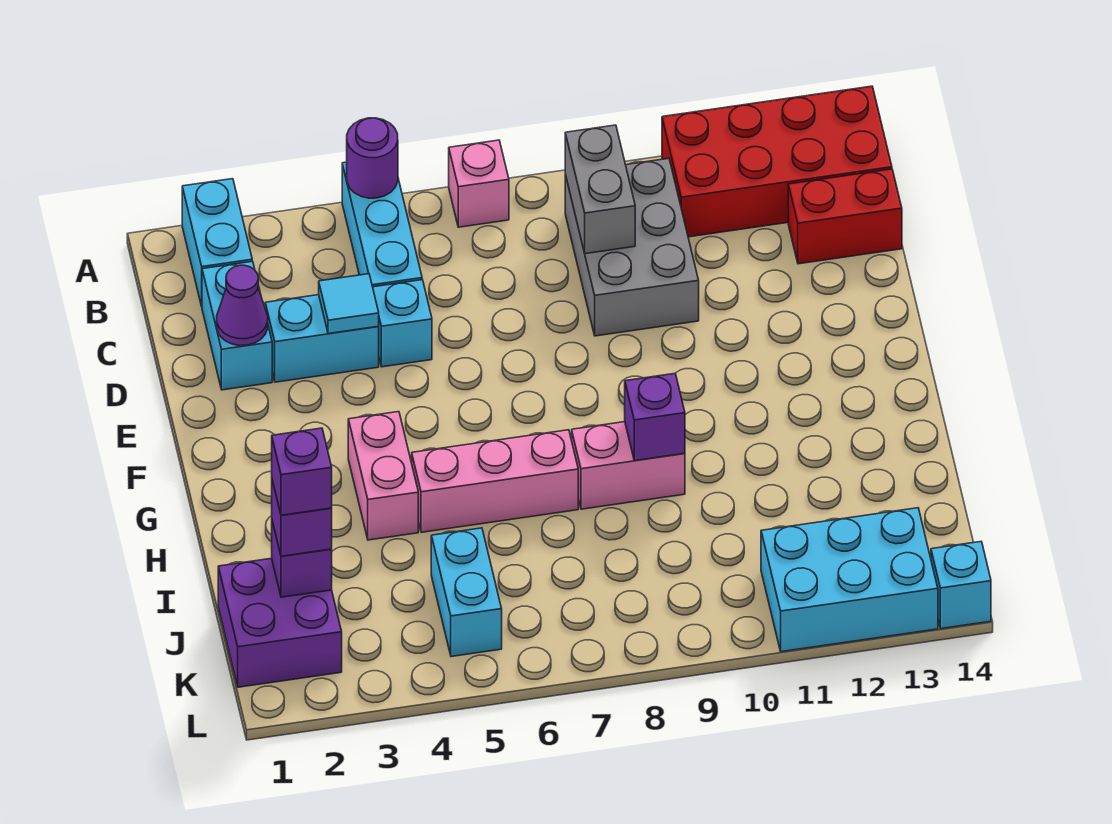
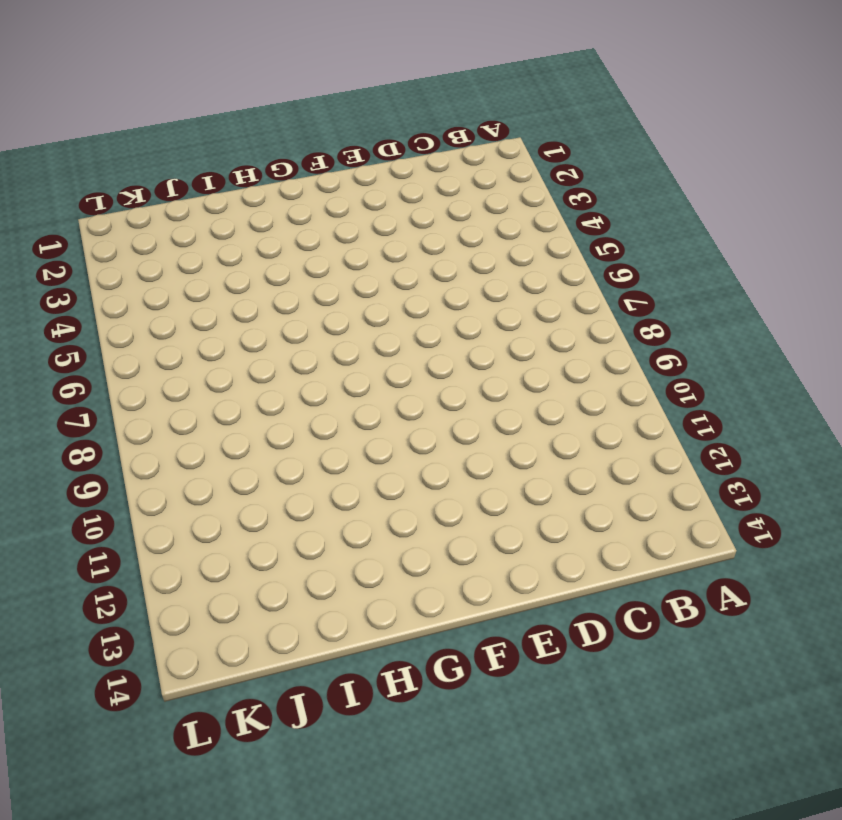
none -> cyan brick A2:B2 level 1
none -> cyan brick A5:C5 level 1
none -> pink brick A7 level 1

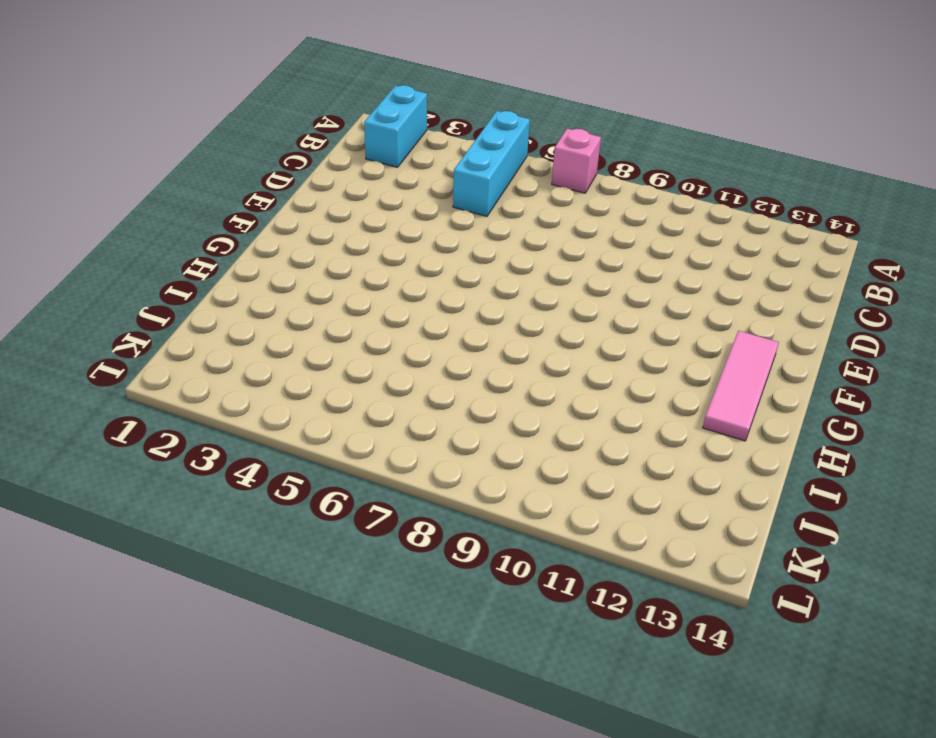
pink tile F13:H13 level 1 -> none
none -> red brick A11:B14 level 1
none -> grey brick B9:D10 level 1
none -> cyan brick C2:D2 level 1

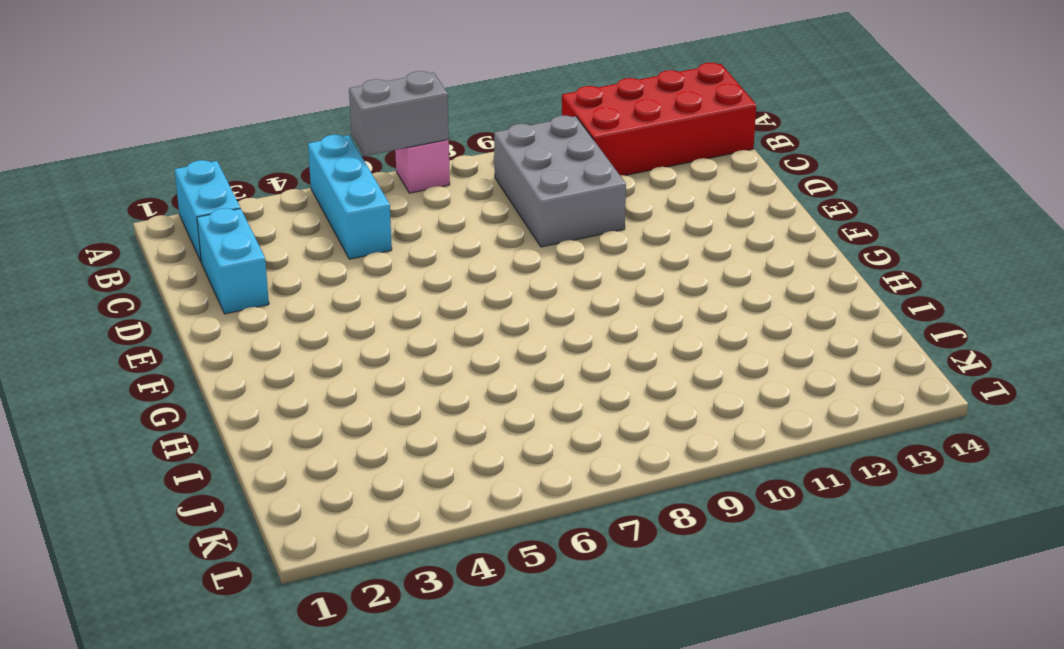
grey brick A6:A7 level 2 -> grey brick B9:C9 level 2
none -> red brick C13:C14 level 1
none -> cyan brick D3:D4 level 1
none -> cyan brick D5 level 1

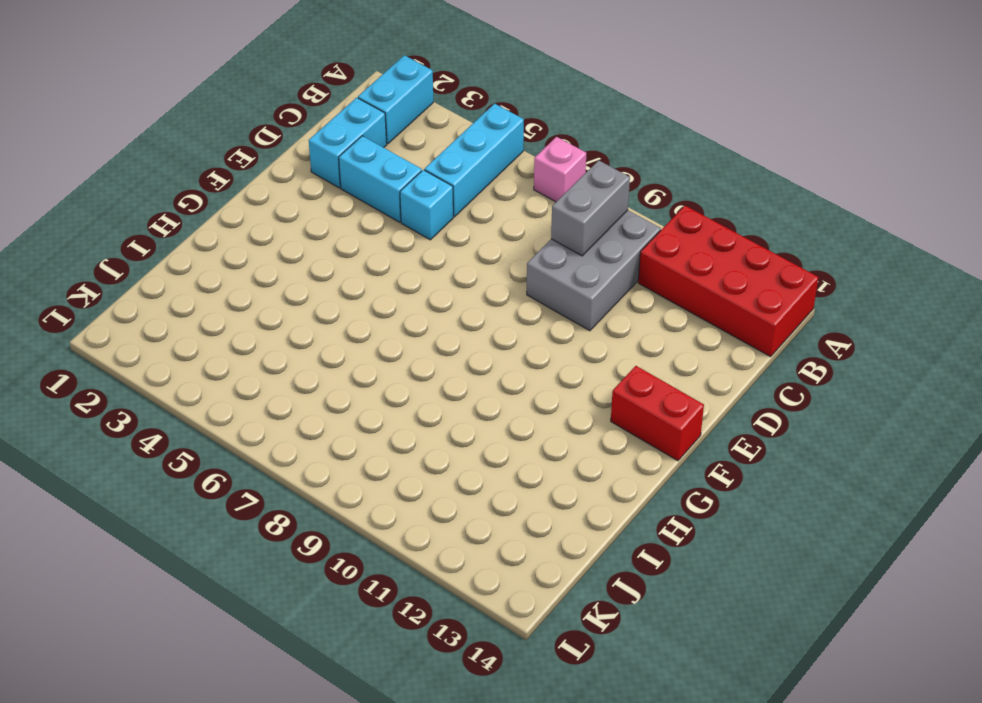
red brick F13:F14 level 1 -> red brick C13:C14 level 1
none -> pink brick G4:H4 level 1
none -> pink brick H5:H7 level 1
none -> pink brick H8:H9 level 1

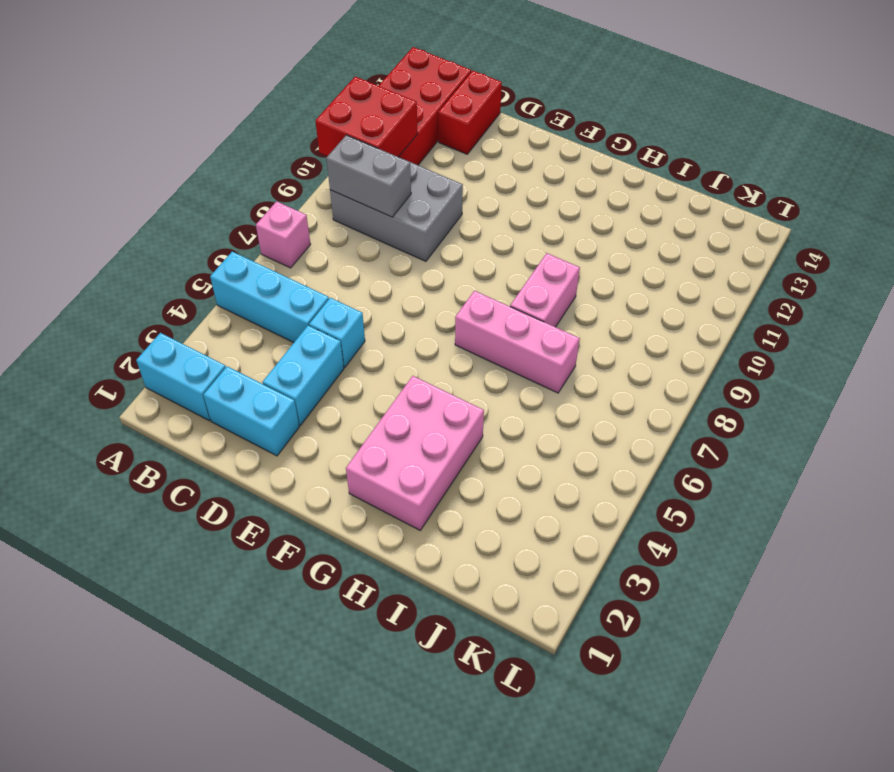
red brick A10:B11 level 2 -> none
pink brick G2:H4 level 1 -> pink brick G4:H4 level 1
pink brick G7:I7 level 1 -> pink brick H5:H7 level 1
none -> purple brick J1:K2 level 1
none -> cyan brick J5:K5 level 1
none -> cyan brick K11:L13 level 1

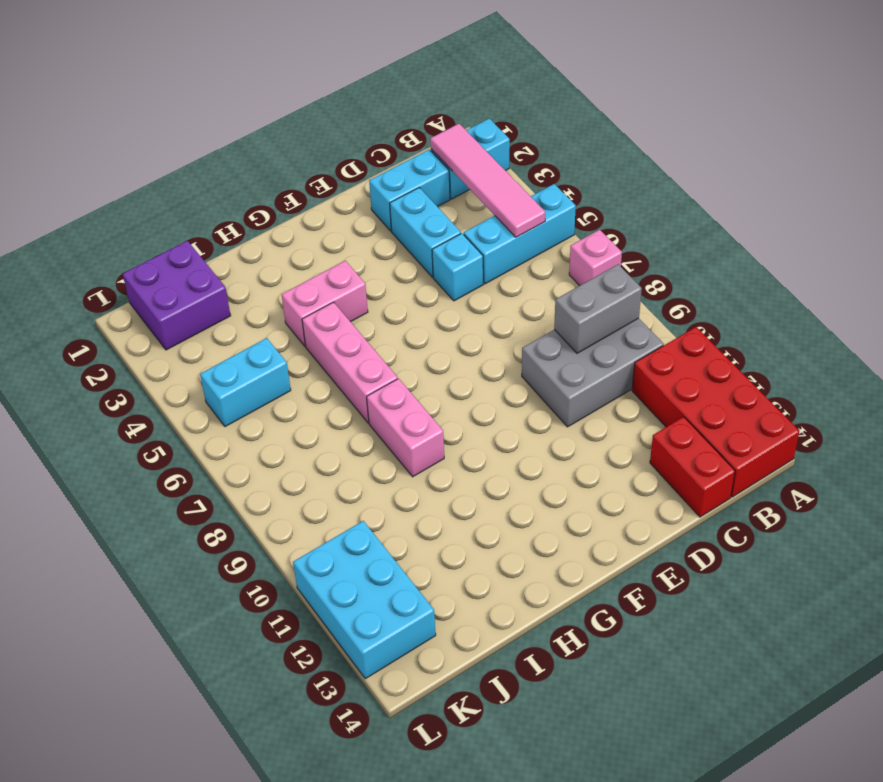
pink tile B2:B5 level 2 -> none
none -> cyan brick L14 level 1
none -> purple round brick A5 level 2
none -> purple cone D2 level 2

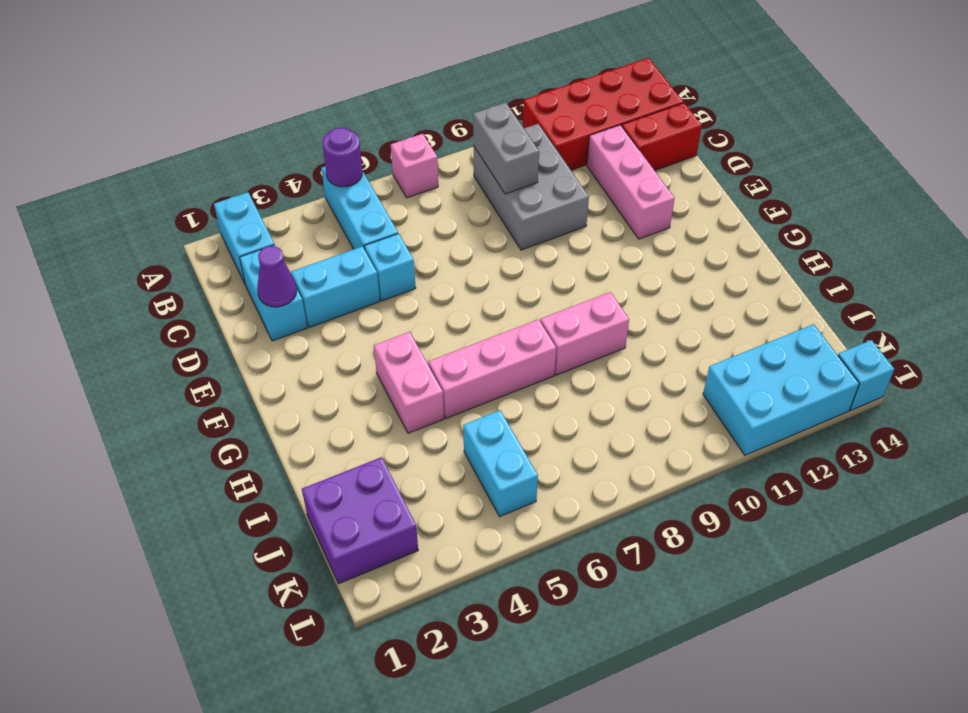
pink brick C12:E12 level 1 -> none
none -> cyan tile D4 level 2
none -> purple brick H9 level 2
none -> purple brick J2 level 2

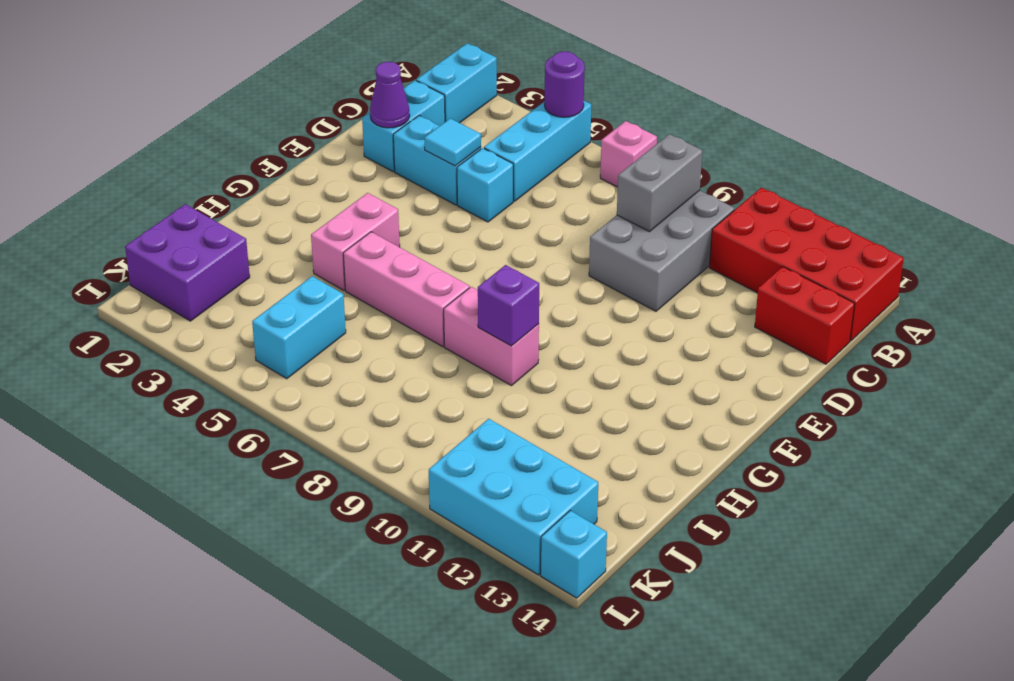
none -> purple brick J2 level 2
none -> purple brick J2 level 3
none -> purple brick J2 level 4

